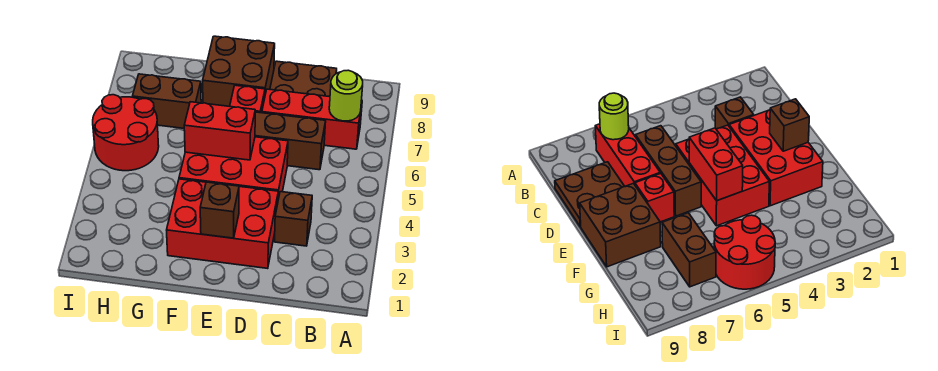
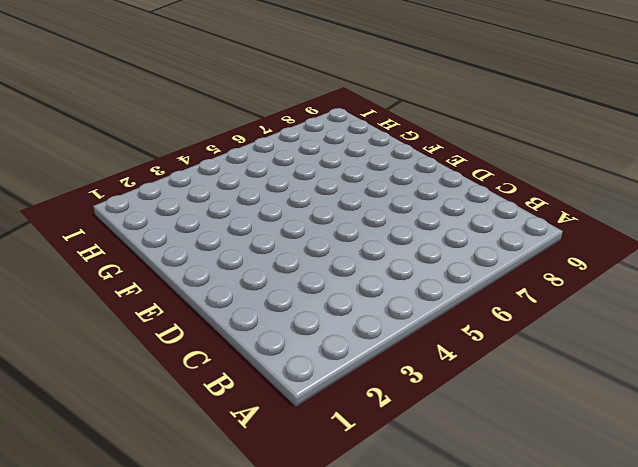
none -> red brick B7:D7 level 1
none -> brown brick C3 level 1
none -> brown brick C6:E6 level 1

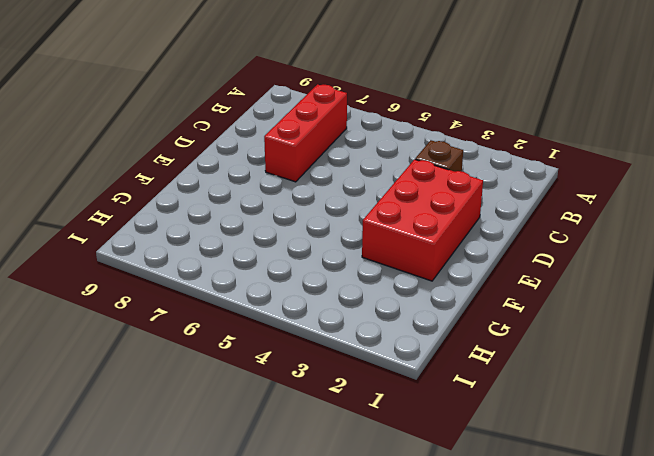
none -> brown brick C6:E6 level 1
none -> brown plate C8:D9 level 1
none -> red brick D4:F5 level 1

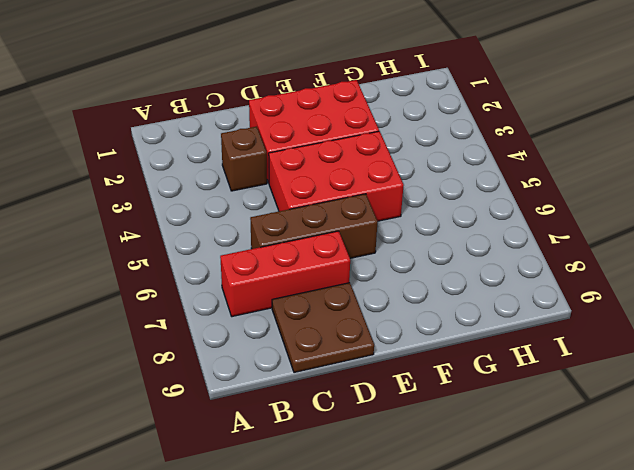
none -> red brick E7 level 1
none -> brown brick E8:F9 level 1
none -> brown brick G7:H7 level 1

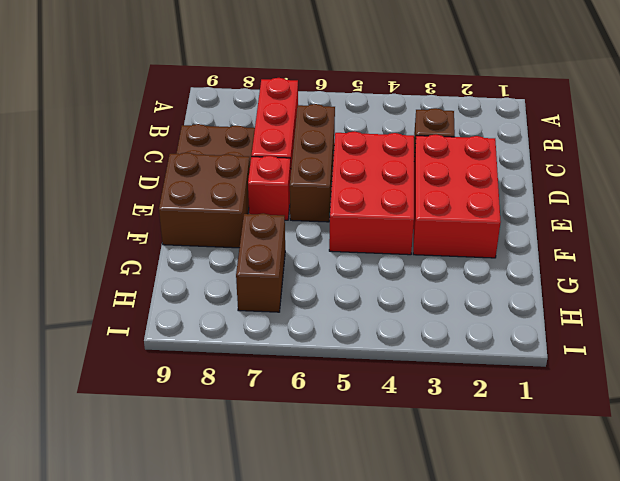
none -> red round brick H5:I6 level 1
none -> lime round brick B7 level 2
none -> brown brick E2 level 2

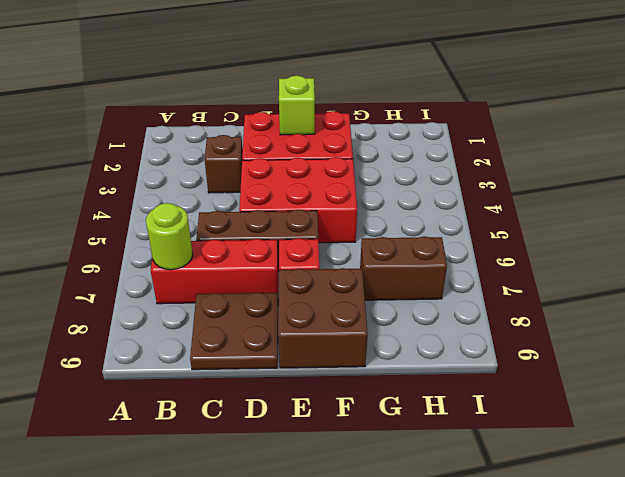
lime brick E2 level 2 -> brown brick E2 level 2
none -> red round brick H5:I6 level 1
none -> red brick E5:F5 level 2

